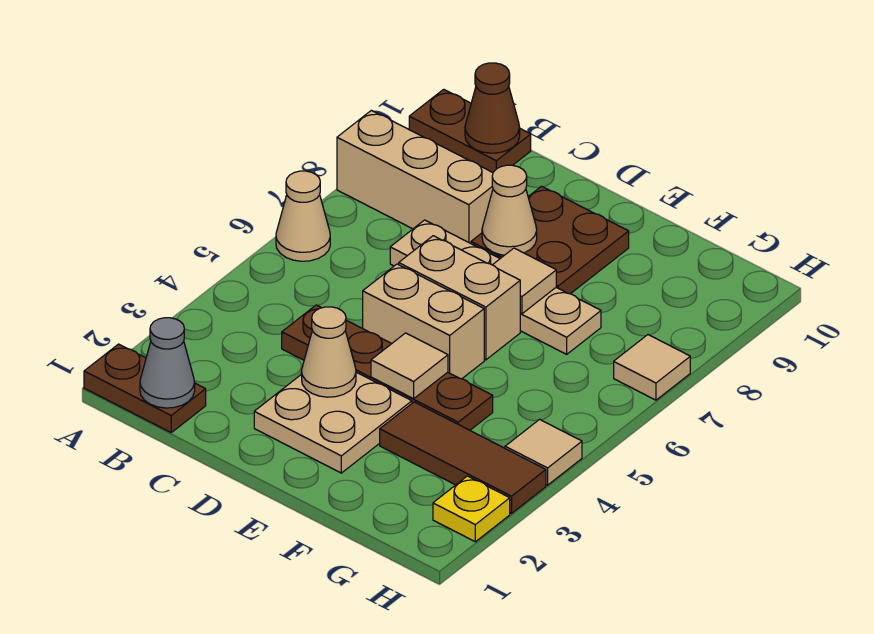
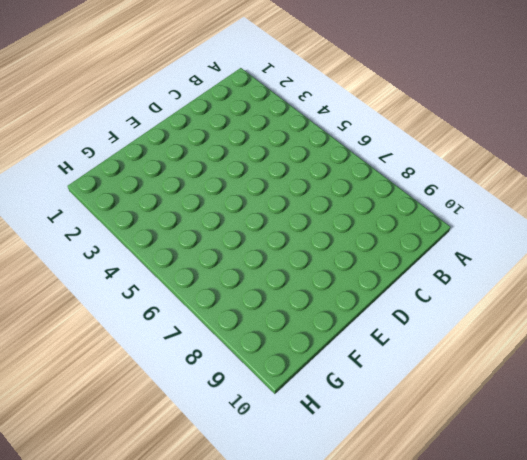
none -> brown plate A1:B1 level 1
none -> tan cone A6 level 1
none -> tan brick A8:C8 level 1

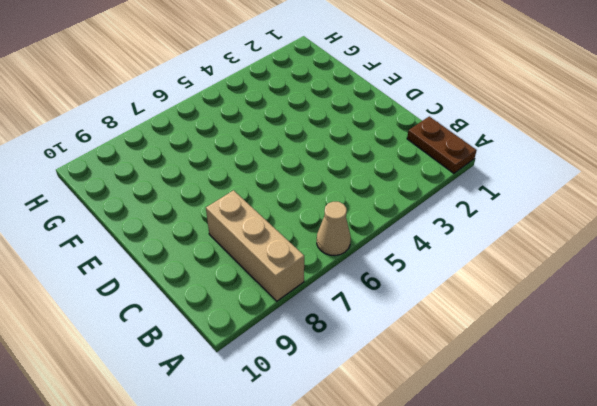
none -> brown plate A10:B10 level 1
none -> brown plate C4:F4 level 1
none -> tan plate C7:F7 level 1

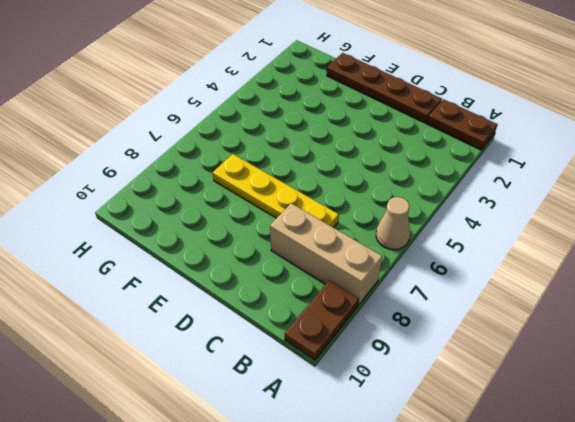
brown plate A9:A10 level 1 -> brown plate A10:B10 level 1
brown plate C1:F1 level 1 -> brown plate C4:F4 level 1
yellow plate C7:F7 level 1 -> tan plate C7:F7 level 1
none -> tan plate D2:E3 level 1
none -> tan brick D5:E5 level 1
none -> tan brick D6:E6 level 1

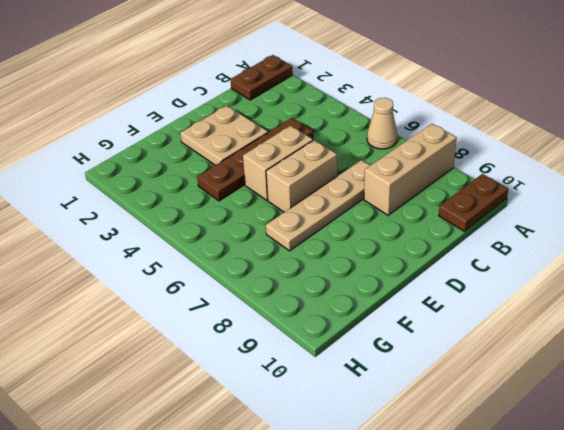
none -> brown plate D8:E9 level 1
none -> brown tile F3:H3 level 1
none -> yellow plate H2 level 1

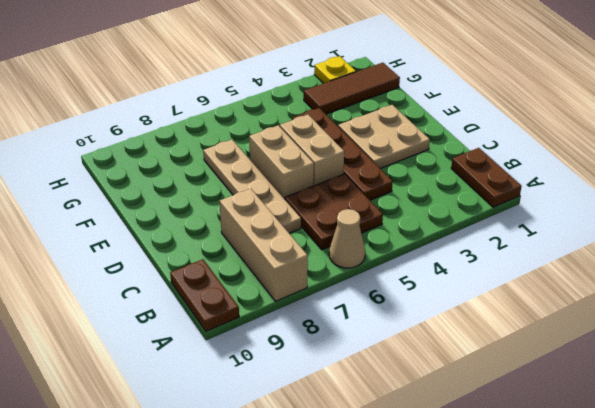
brown plate B5:C6 level 1 -> brown plate D8:E9 level 1
brown tile G1:G3 level 1 -> brown tile F3:H3 level 1
none -> tan tile H4 level 1
none -> tan tile H7 level 1
none -> grey cone B1 level 2

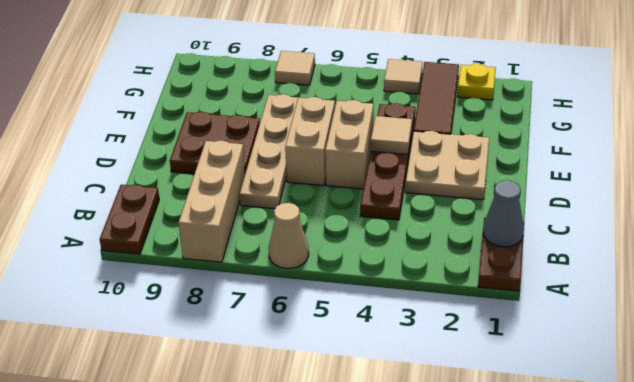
none -> brown cone B10 level 2
none -> tan cone D3 level 2
none -> tan cone D8 level 2

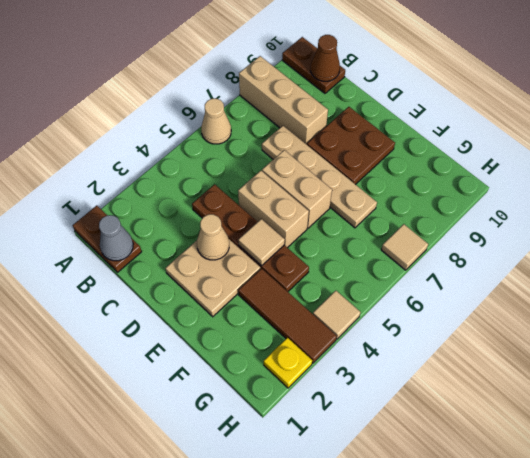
none -> tan cone D8 level 2
none -> tan tile E7 level 2

